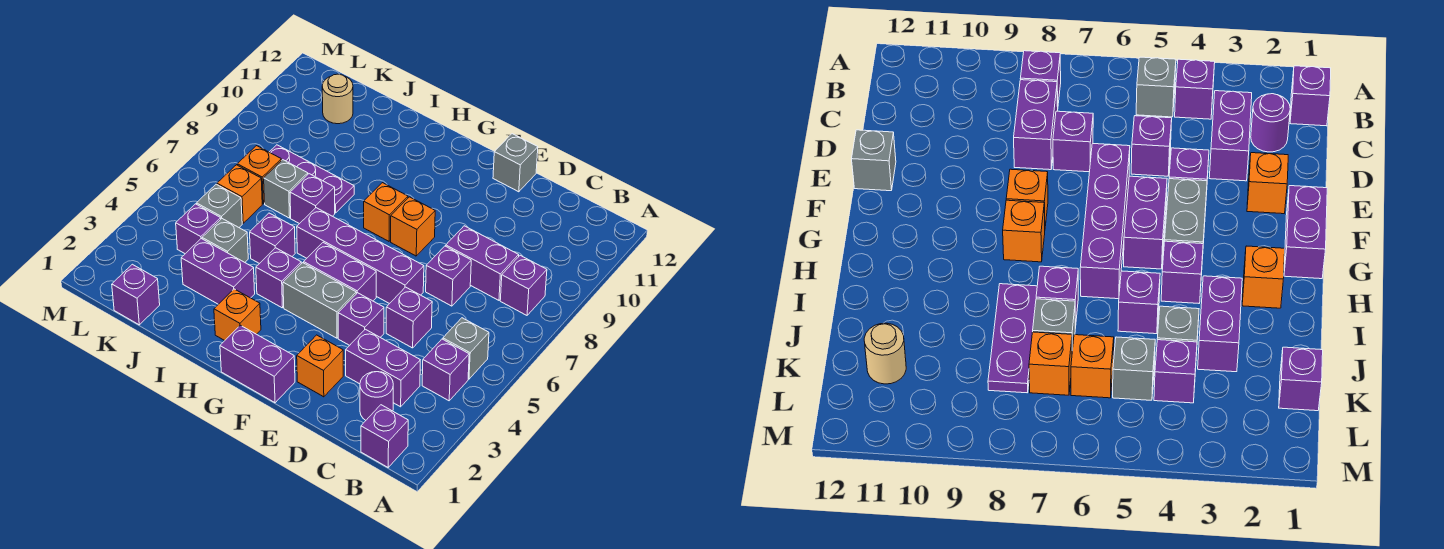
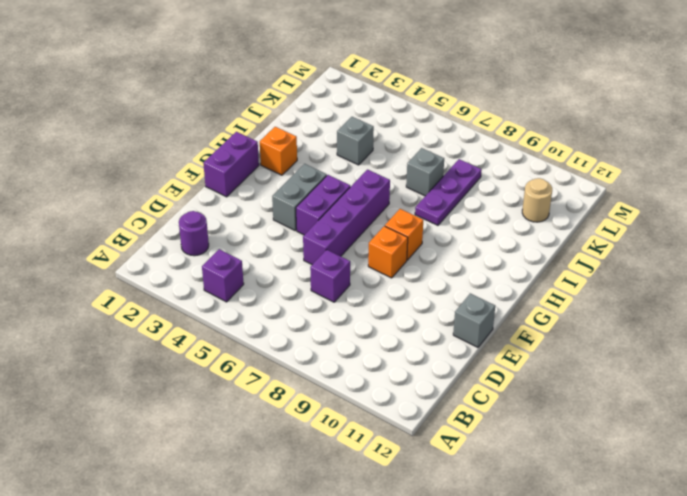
none -> purple brick B1 level 1
none -> grey brick B5 level 1
none -> purple brick B8 level 1
none -> purple brick C3:D3 level 1

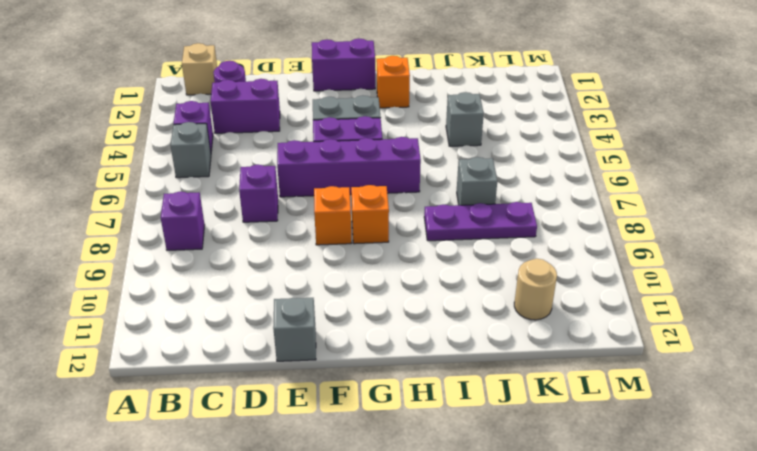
tan brick B1 level 1 -> purple brick B1 level 1
none -> purple brick C8:D8 level 1
none -> purple brick D5 level 1
none -> orange brick E2 level 1
none -> purple brick E4 level 1

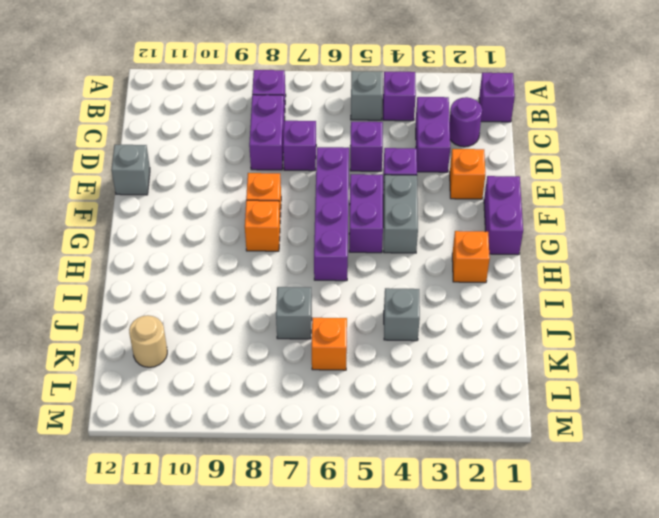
none -> purple brick H4 level 1
none -> purple brick I3:J3 level 1
none -> purple brick I5 level 1
none -> purple brick I7 level 1

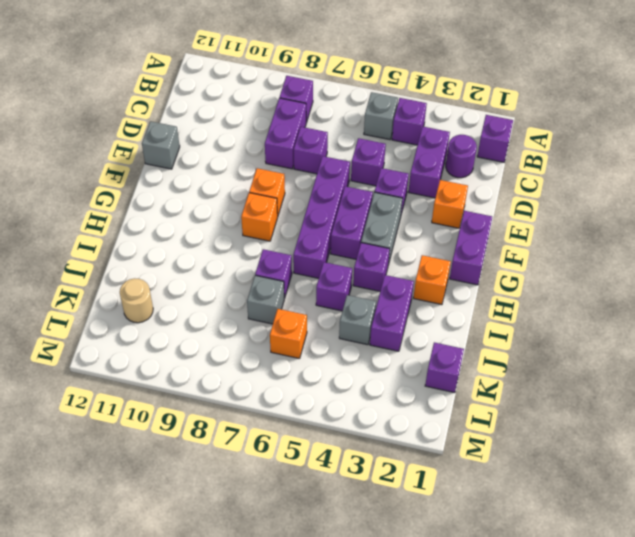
none -> purple plate I8:K8 level 1
none -> purple brick K4 level 1
none -> grey brick K5 level 1
none -> orange brick K7 level 1

